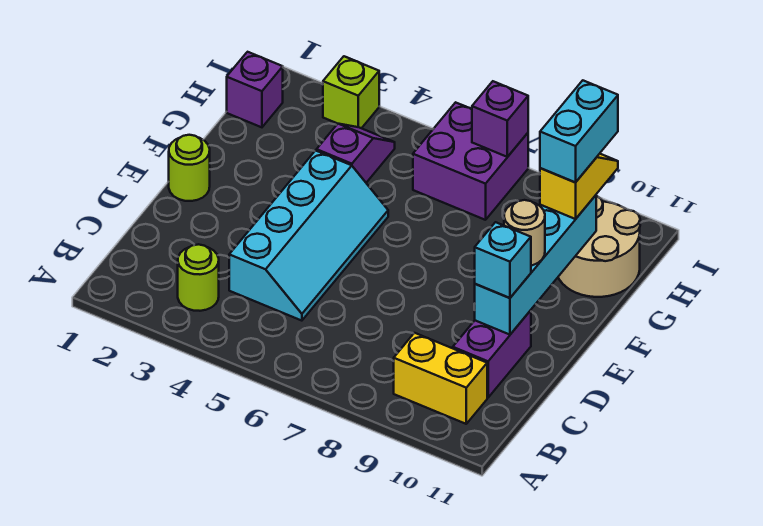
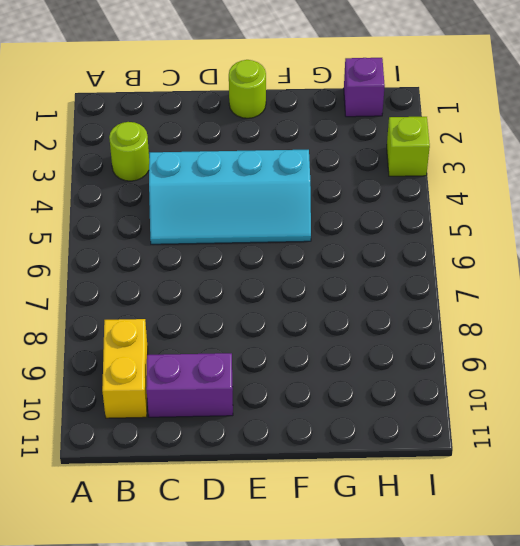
none -> purple slope G4:H4 level 1 top G
none -> tan round brick G10:H11 level 1
none -> purple brick H6:I7 level 1

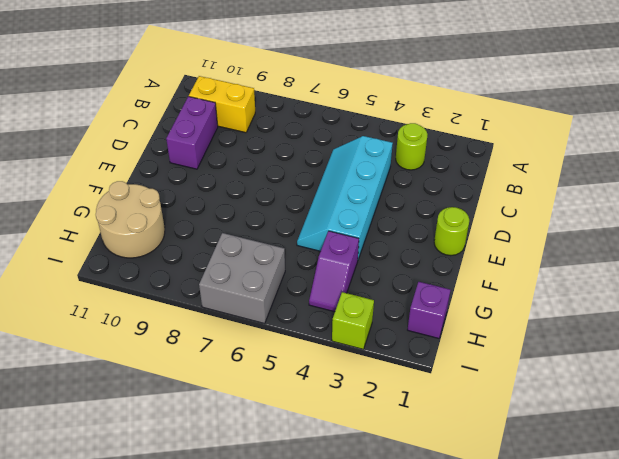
grey brick H6:I7 level 1 -> purple brick H6:I7 level 1
none -> cyan brick D10:G10 level 2
none -> purple brick I7 level 2
none -> cyan brick D10 level 3

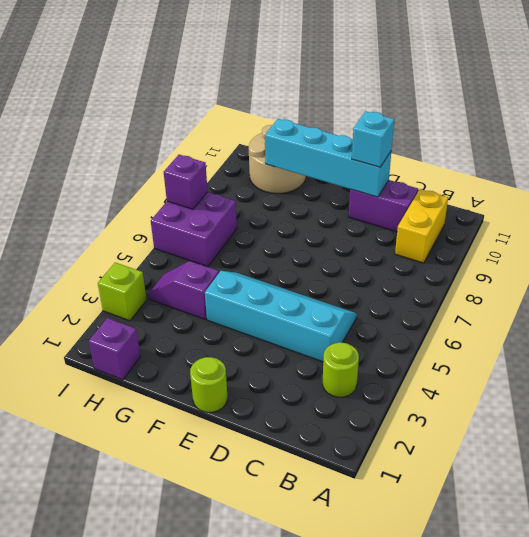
none -> tan round brick E10 level 3
none -> yellow slope G10:H10 level 3 top G
none -> cyan brick G10:H10 level 4

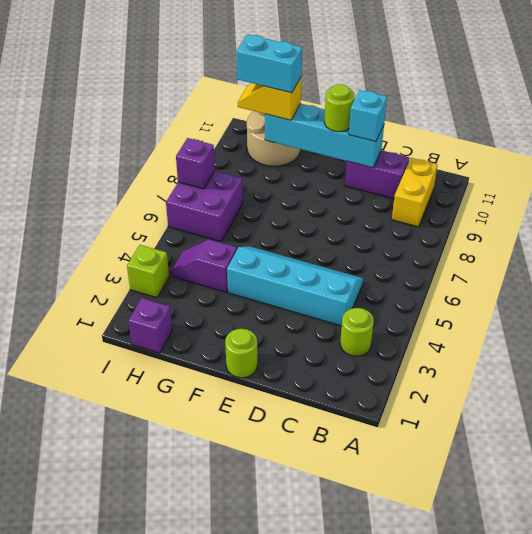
lime round brick E10 level 3 -> tan round brick E10 level 3

